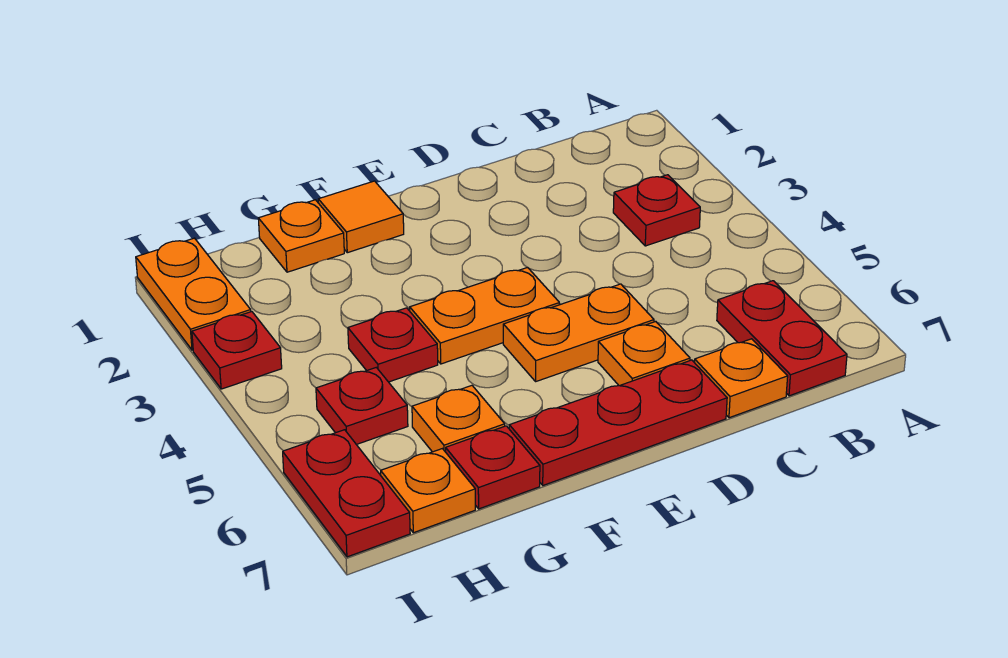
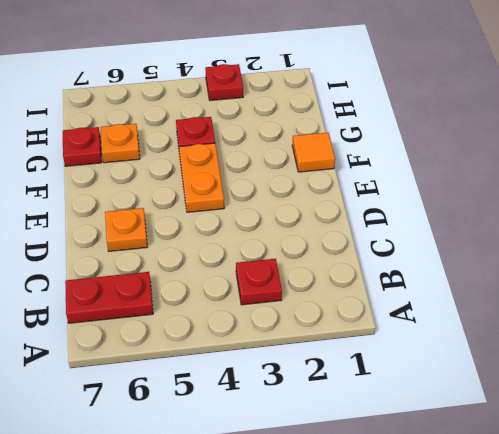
none -> orange plate C7 level 1
none -> orange plate D5:E5 level 1
none -> red plate D7:F7 level 1

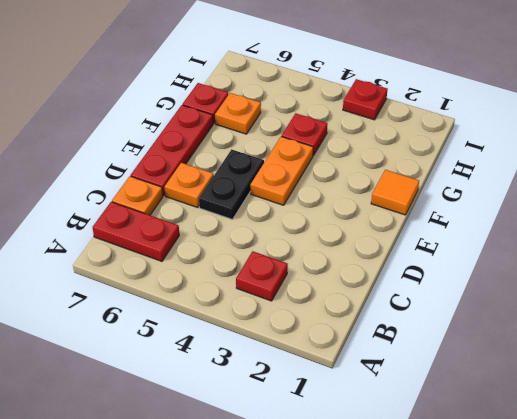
black plate D5:E5 level 1 -> orange plate D5:E5 level 1
none -> orange plate G1 level 1
none -> red plate H5 level 1
none -> orange plate H7 level 1

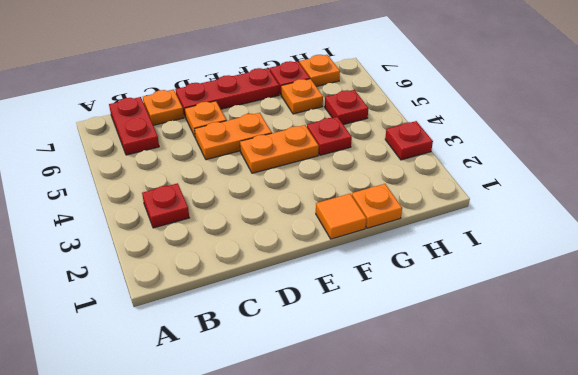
none -> orange plate I1:I2 level 1
none -> red plate I6:I7 level 1

